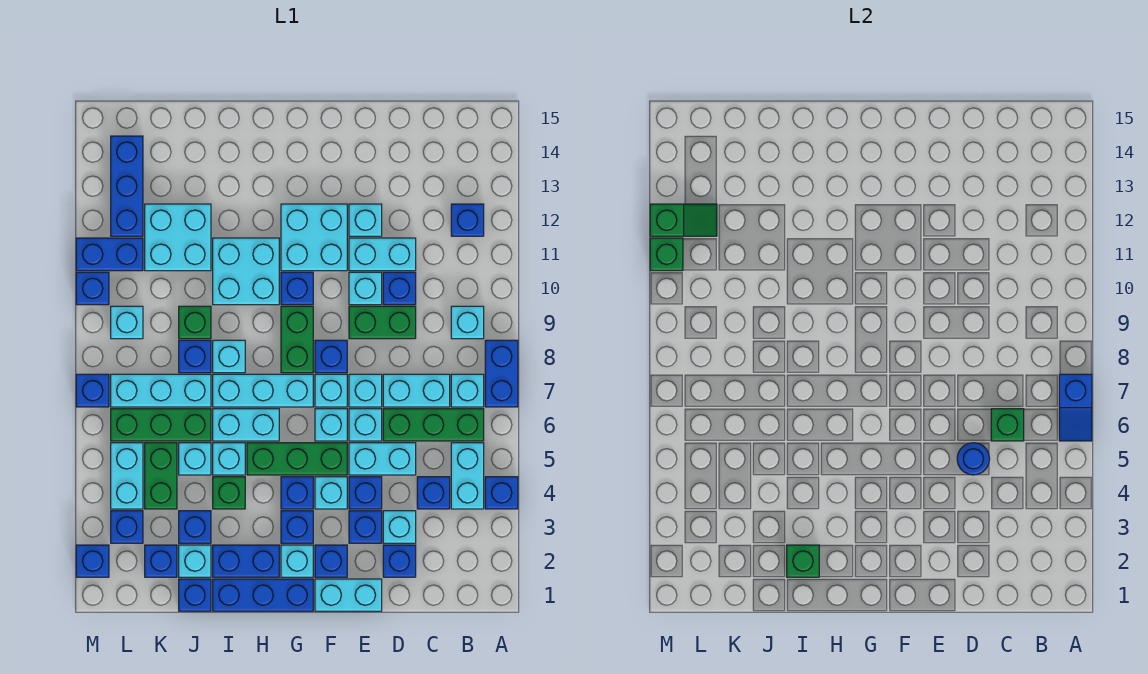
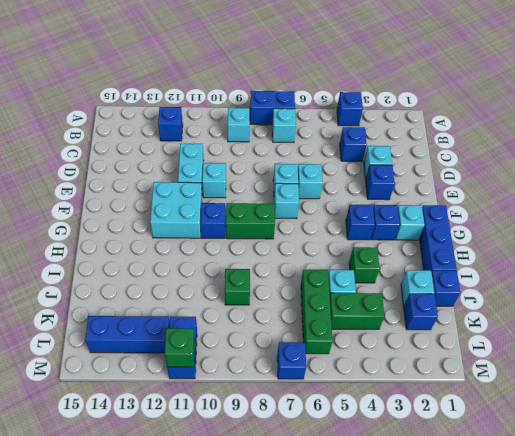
none -> cyan brick B4:B5 level 1
none -> green brick B6:D6 level 1
none -> cyan brick C7:D7 level 1
none -> blue brick D2 level 1

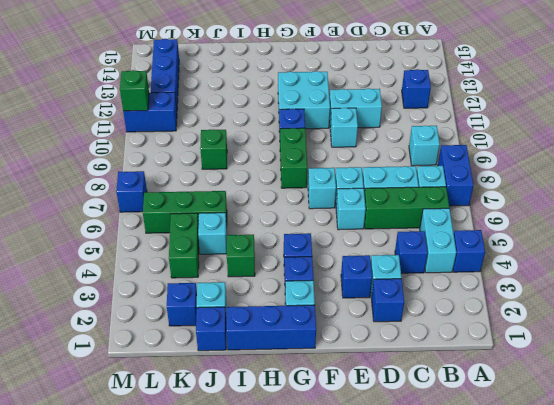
none -> cyan brick D5:E5 level 1
none -> green brick D9:E9 level 1
none -> blue brick D10 level 1
none -> cyan brick E1:F1 level 1

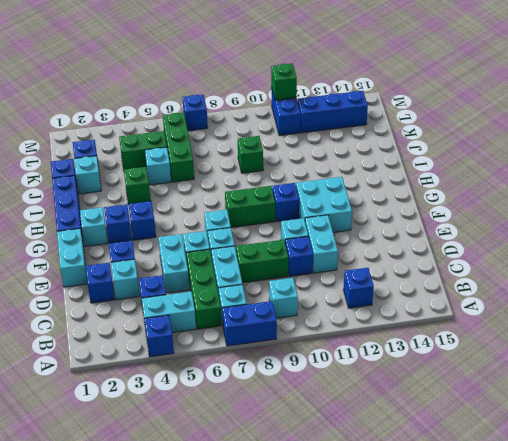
green brick D8:D9 level 1 -> green brick D9:E9 level 1
none -> blue brick E4 level 1
none -> cyan brick E12 level 1
none -> blue brick F2 level 1
none -> cyan brick F4 level 1

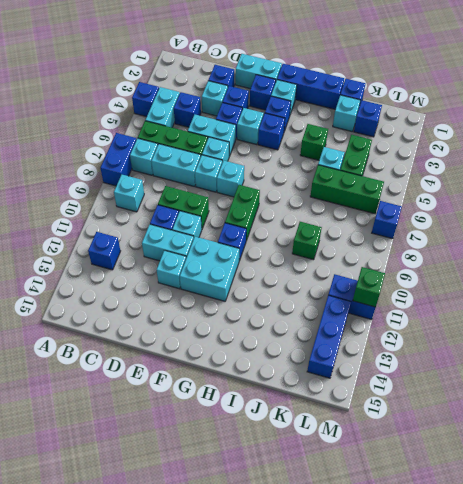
none -> green brick F5:H5 level 1
none -> cyan brick F6 level 1
none -> blue brick F8 level 1
none -> cyan brick G7:I7 level 1

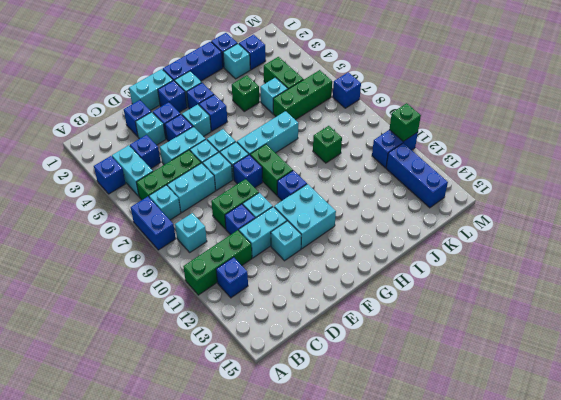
green brick A11:C11 level 1 -> green brick F5:H5 level 1
none -> blue brick H2:I2 level 1
none -> cyan brick H6:I6 level 1
none -> cyan brick H10:I11 level 1
none -> cyan brick I5 level 1

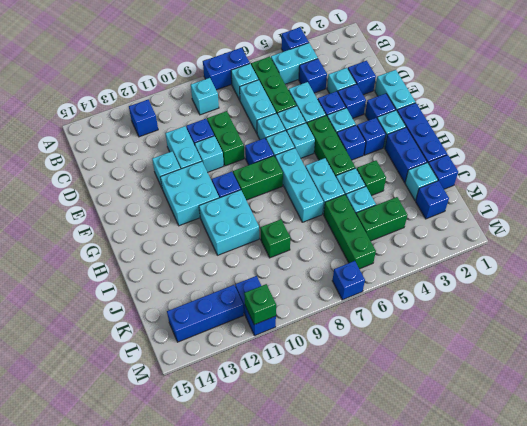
none -> cyan brick I8 level 1
none -> blue brick J3 level 1
none -> cyan brick J7:L7 level 1
none -> blue brick J8 level 1

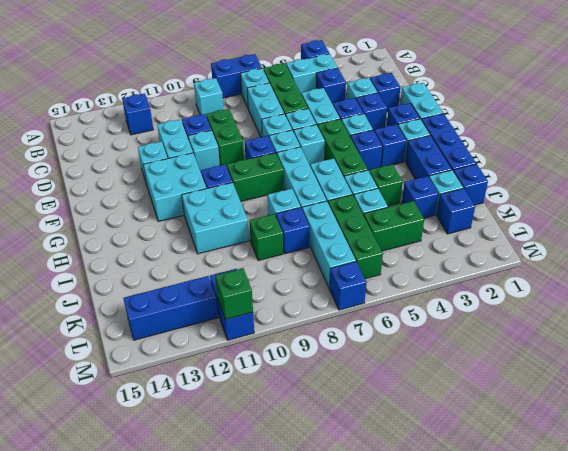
none -> cyan brick J11:K12 level 1
none -> blue brick L3 level 1
none -> cyan brick L4:L5 level 1
none -> cyan brick L9 level 1

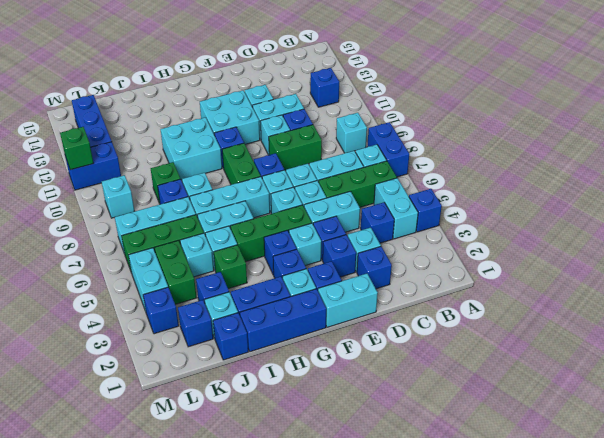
none -> cyan brick J11:K12 level 1
none -> blue brick M2 level 1
none -> blue brick M7 level 1
none -> blue brick M10 level 1

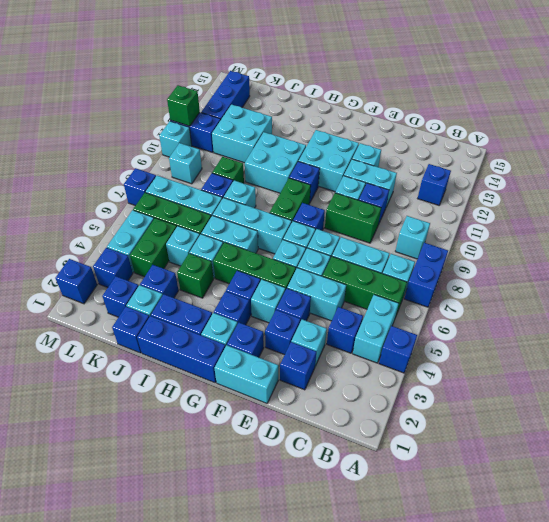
cyan brick M10 level 1 -> blue brick M10 level 1
none -> blue slope A6:A7 level 2 top 7
none -> green brick C6 level 2
none -> blue round brick D5 level 2
none -> green brick I2 level 2

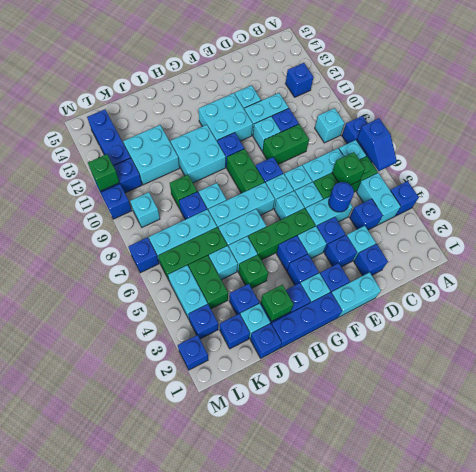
none -> green slope L12:M12 level 2 top M

